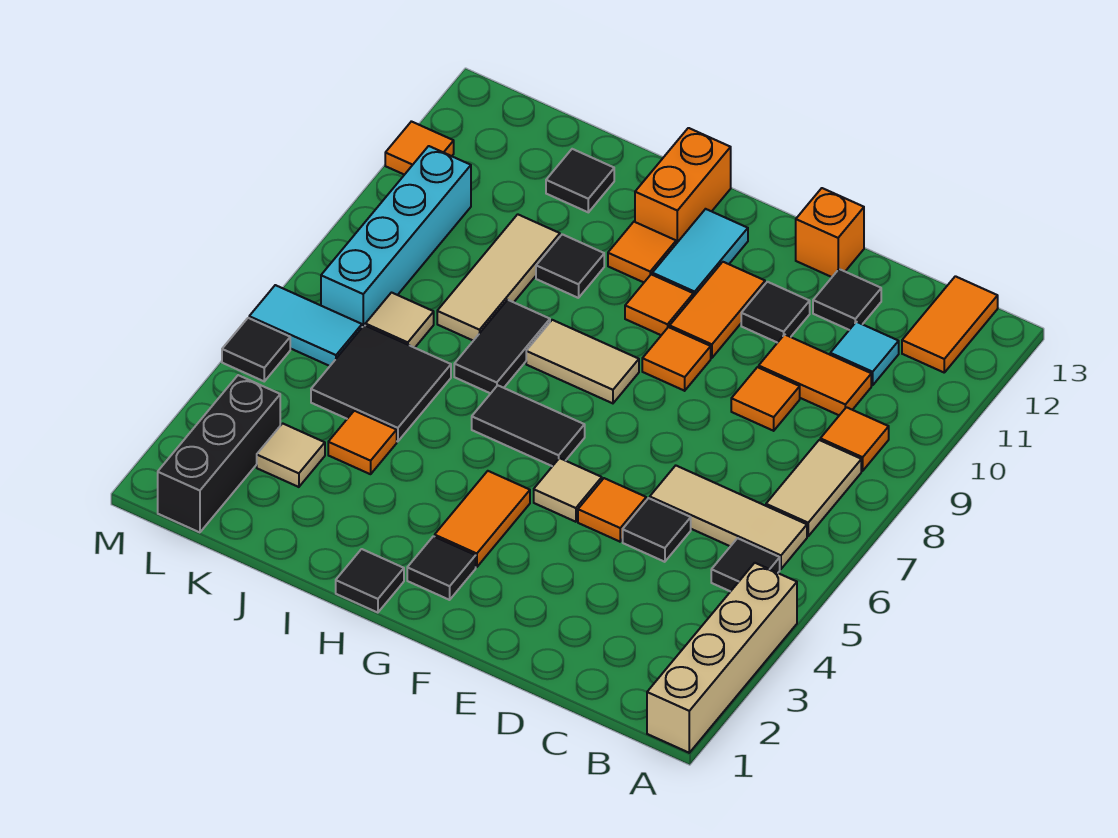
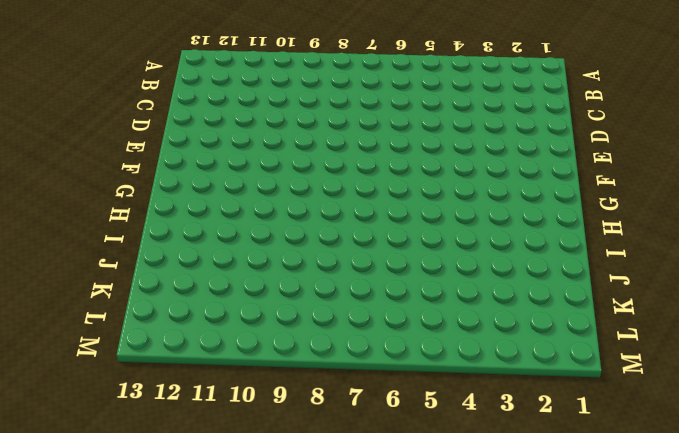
none -> tan brick A1:A4 level 1
none -> black tile B5 level 1
none -> tan tile B6:D6 level 1
none -> tan tile B7:B8 level 1

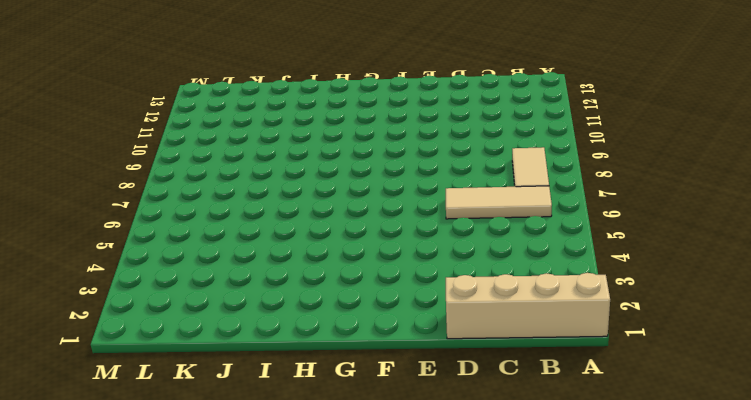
tan brick A1:D1 level 1 -> tan brick A1:A4 level 1
none -> black tile B5 level 1
none -> orange tile B9 level 1
none -> orange tile B12:B13 level 1
none -> orange tile C10:D10 level 1

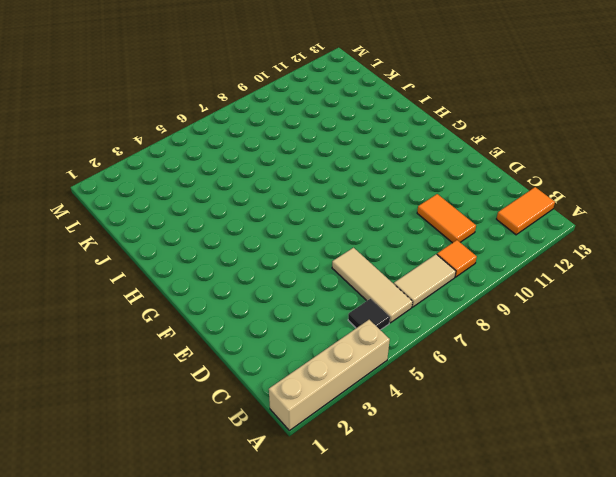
none -> cyan tile C11 level 1
none -> black tile D5 level 1
none -> orange tile D9 level 1
none -> black tile D12 level 1

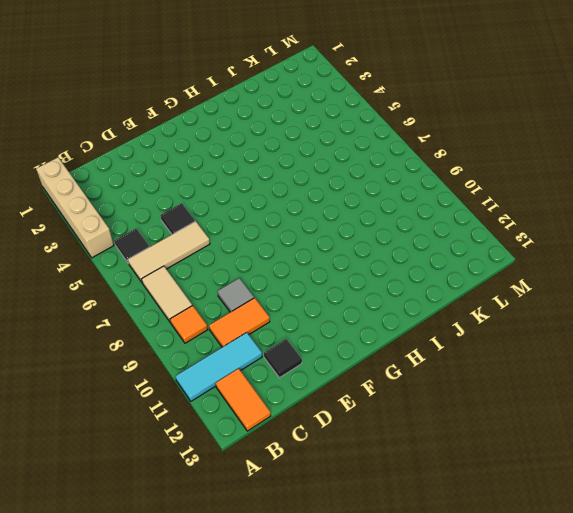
cyan tile A11:C11 level 1 -> cyan tile C11 level 1
grey tile D9 level 1 -> orange tile D9 level 1
none -> orange tile E5 level 1
none -> black tile E11 level 1
none -> orange brick E13 level 1
none -> tan tile F5 level 1

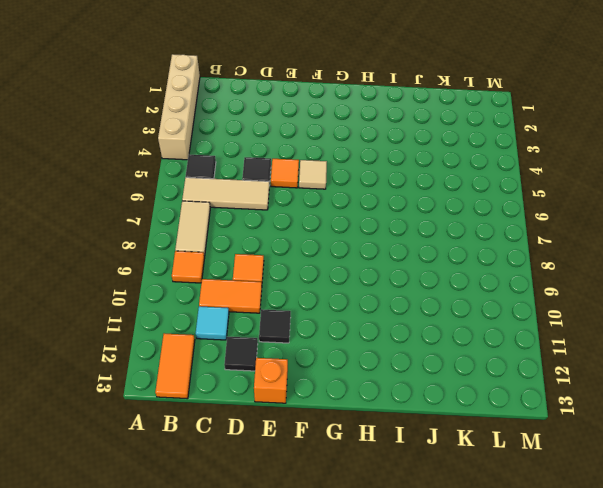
none -> orange tile F9 level 1
none -> orange tile F10:F11 level 1
none -> black tile G2 level 1
none -> orange tile G3:G4 level 1

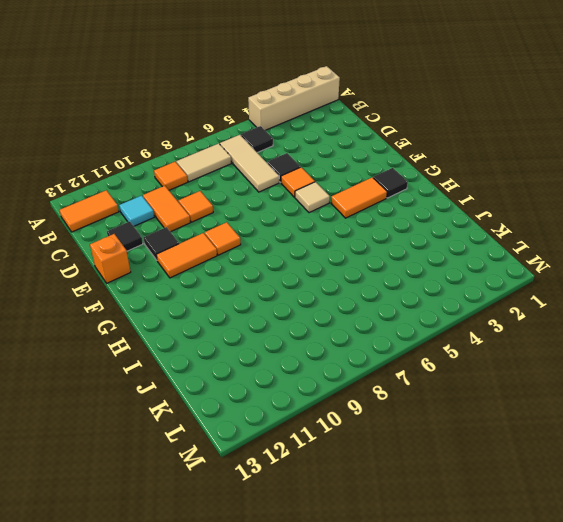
none -> black tile G6:H6 level 1
none -> tan tile G8:H8 level 1
none -> orange tile G10 level 1
none -> cyan tile G11:G12 level 1

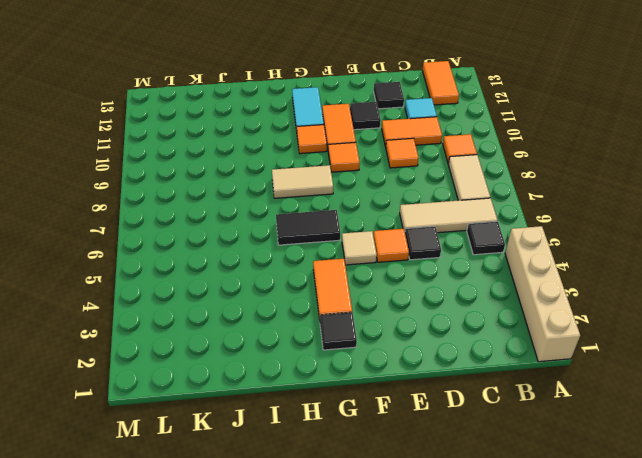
none -> orange brick E13 level 1
none -> black tile H1 level 1
none -> orange tile H11 level 1
none -> orange brick H12:H13 level 1

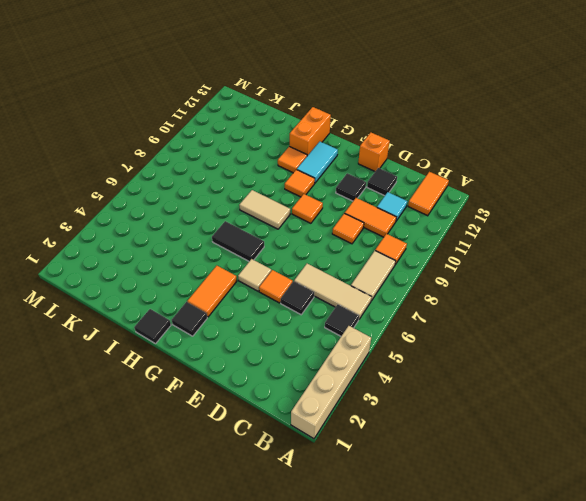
none -> orange tile F10:F11 level 1
none -> black tile I7:I8 level 1
none -> black tile I10 level 1
none -> orange tile J4 level 1

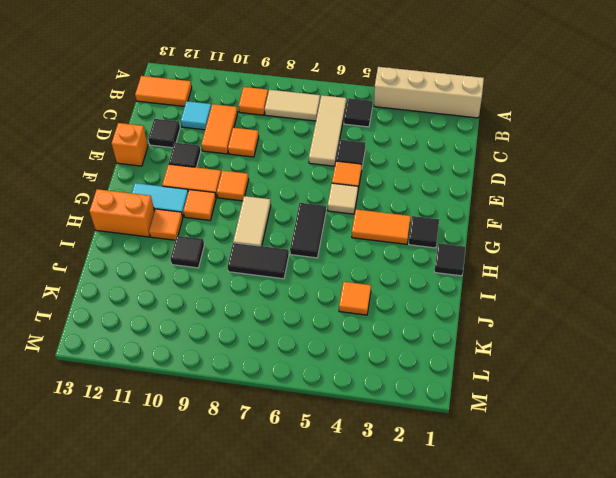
none -> black tile J5:K6 level 1
none -> tan tile J8:J10 level 1
none -> black tile J12 level 1
none -> tan tile K3 level 1

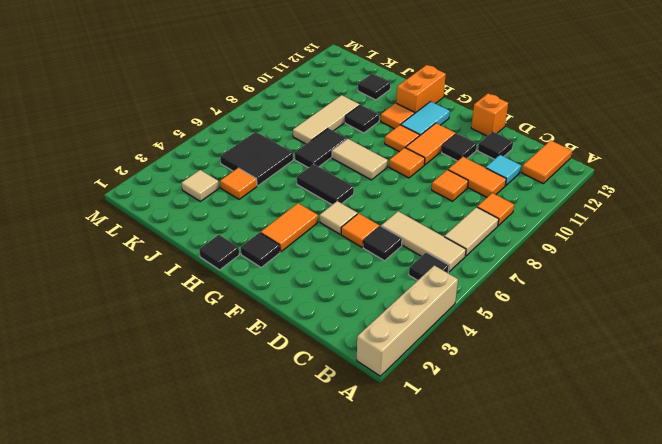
none -> tan tile K7 level 1
none -> black brick L1:L3 level 1
none -> cyan tile L6:M6 level 1
none -> cyan brick L7:L10 level 1

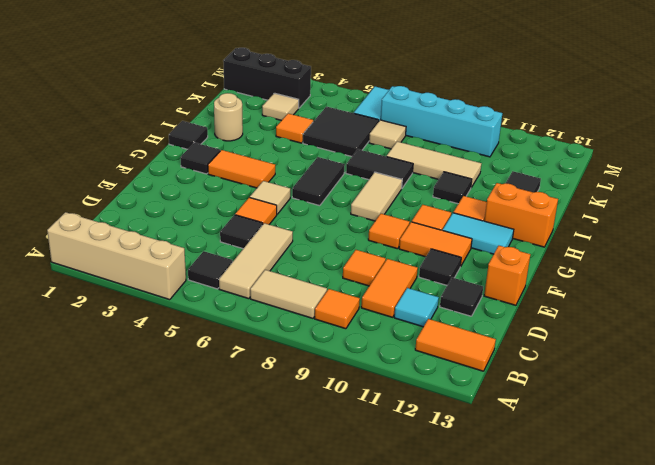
tan round brick I2 level 1 -> none
none -> black tile M5 level 1
none -> orange tile M11 level 1

